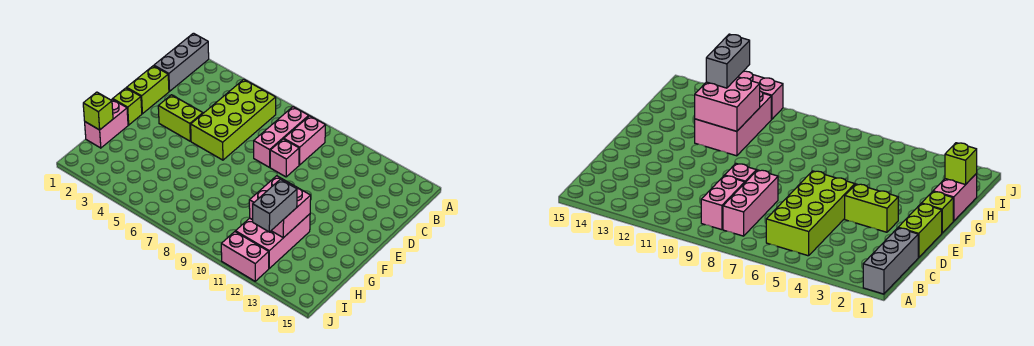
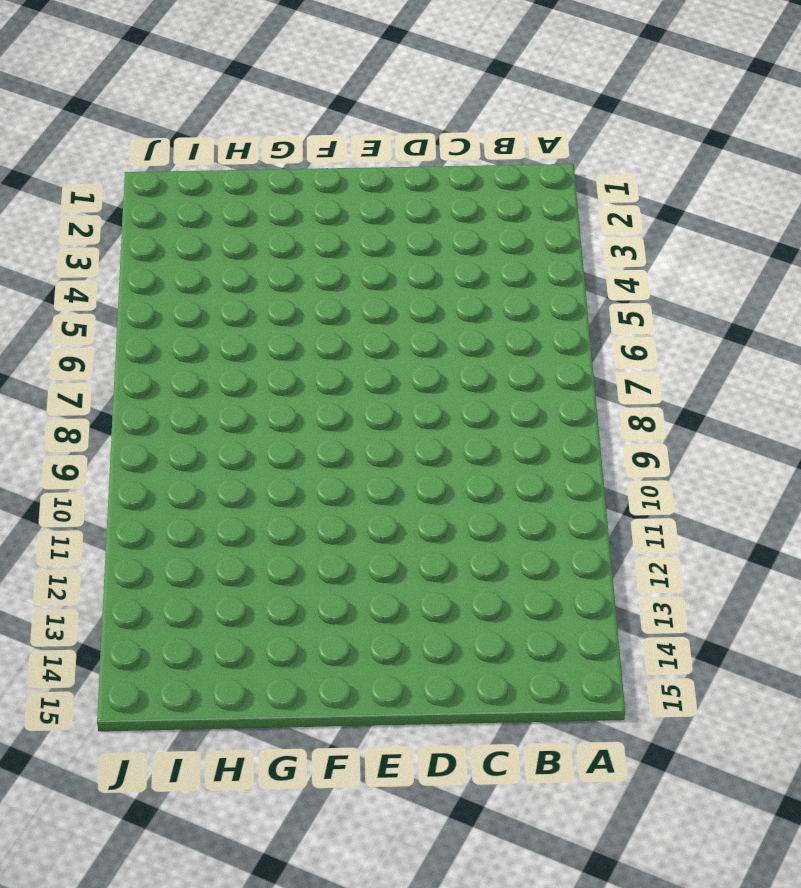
none -> grey brick A1:C1 level 1
none -> lime brick B5:E6 level 1
none -> pink brick B8:D8 level 1

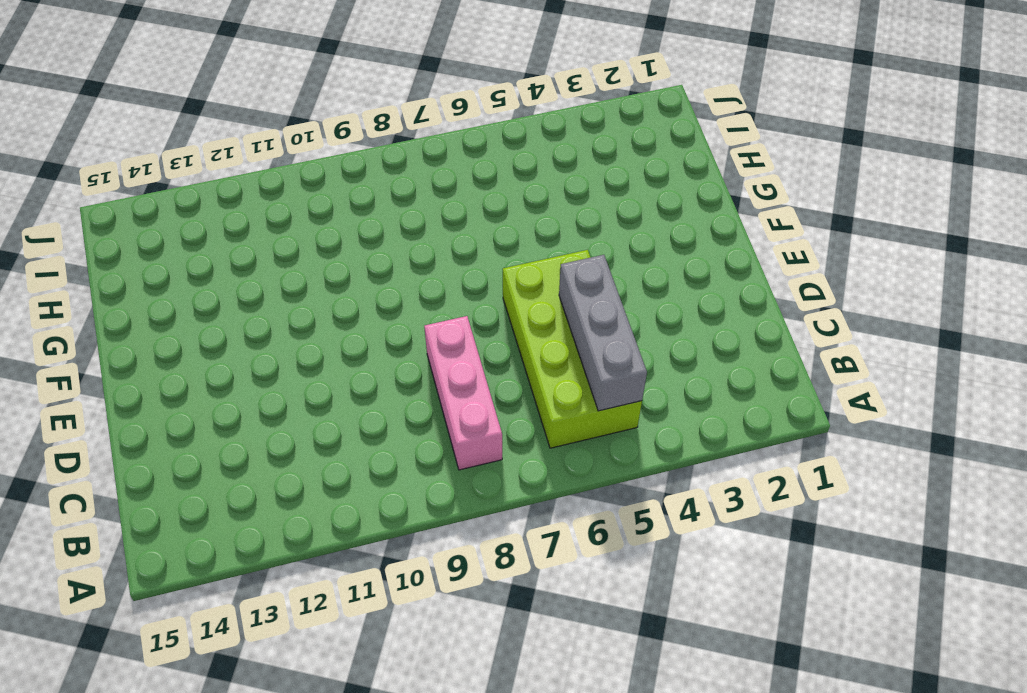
grey brick B5:D5 level 2 -> grey brick A1:C1 level 1
none -> pink brick B9:C9 level 1
none -> lime brick D1:E1 level 1
none -> pink brick D9 level 1

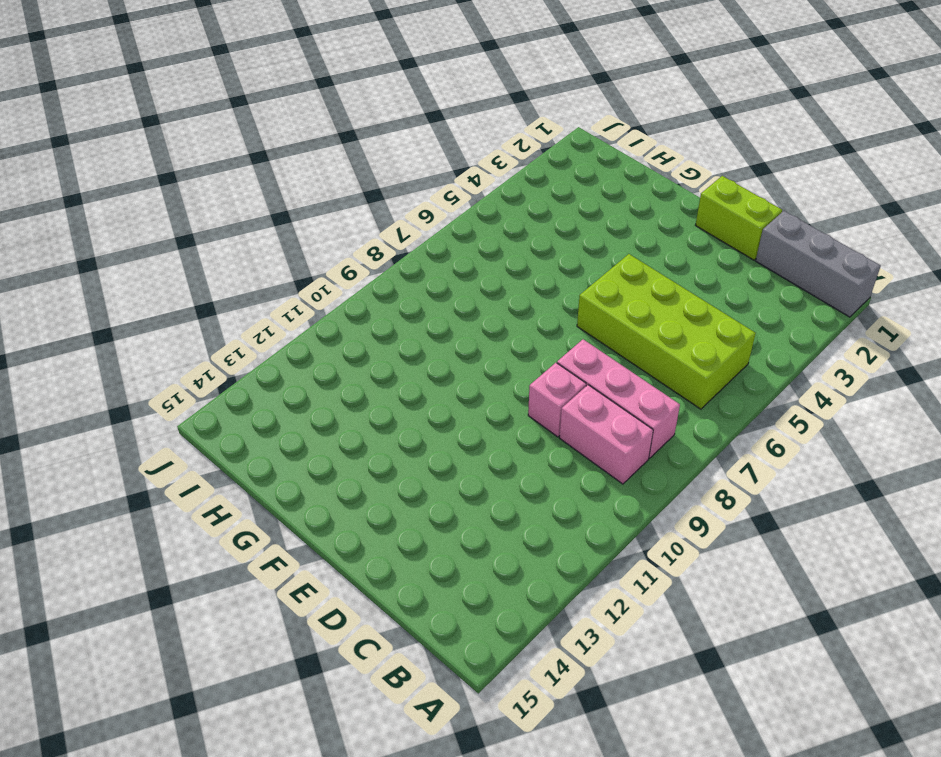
none -> lime brick E3:E4 level 1
none -> lime brick F1 level 1
none -> pink brick G1:H1 level 1

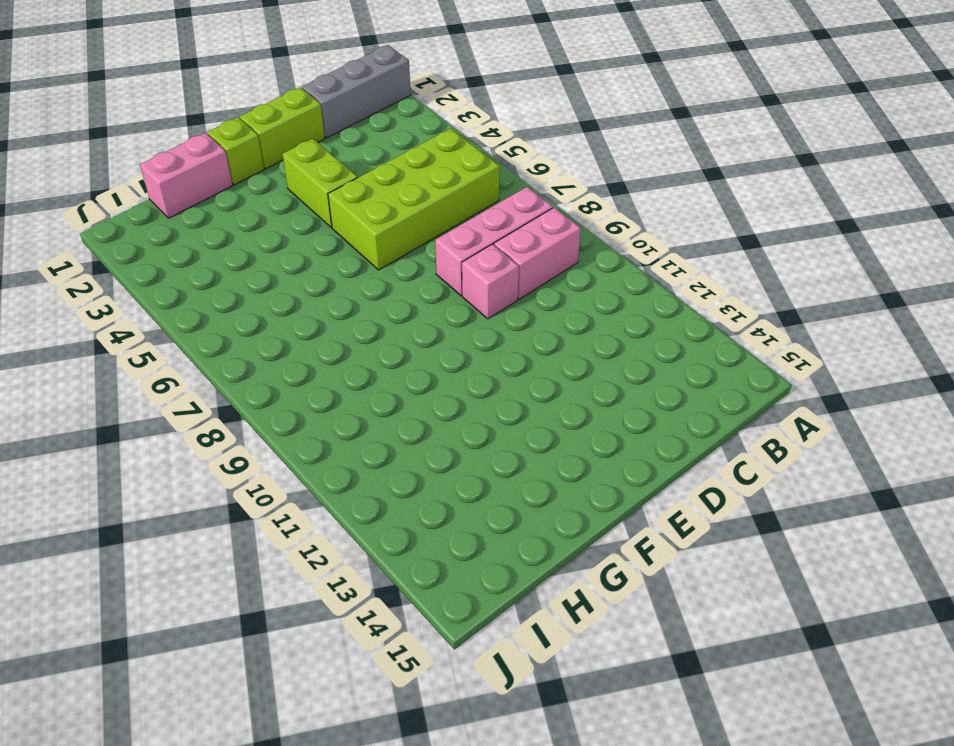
none -> pink brick G11:I12 level 1
none -> pink brick J11:J12 level 1
none -> pink brick G11:H12 level 2

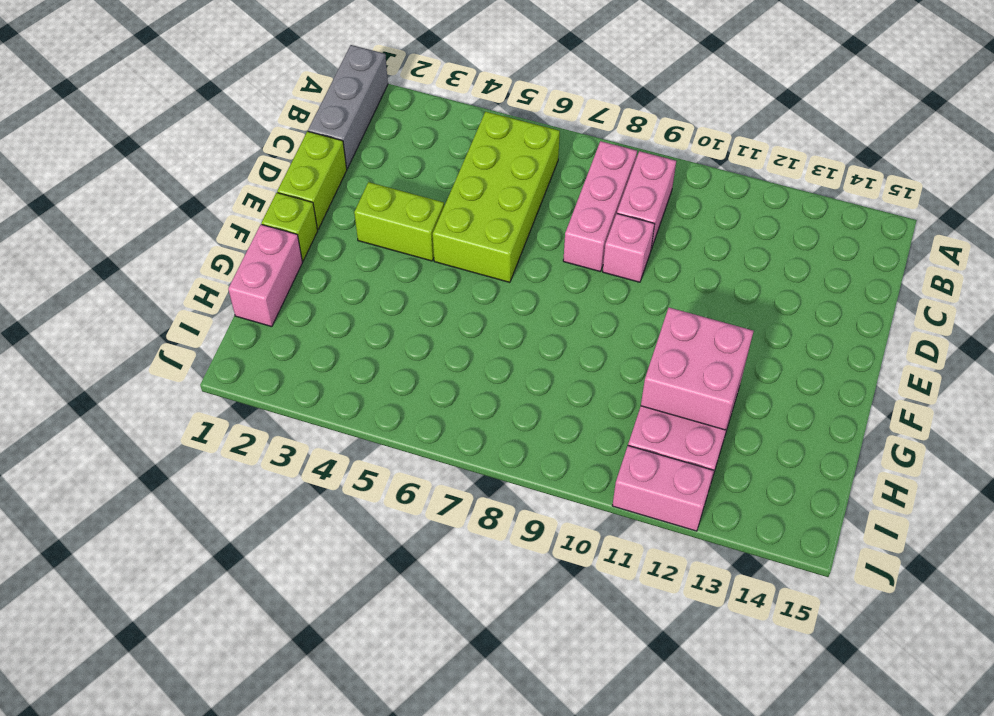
none -> lime brick H1 level 2
none -> grey brick H12:I12 level 3

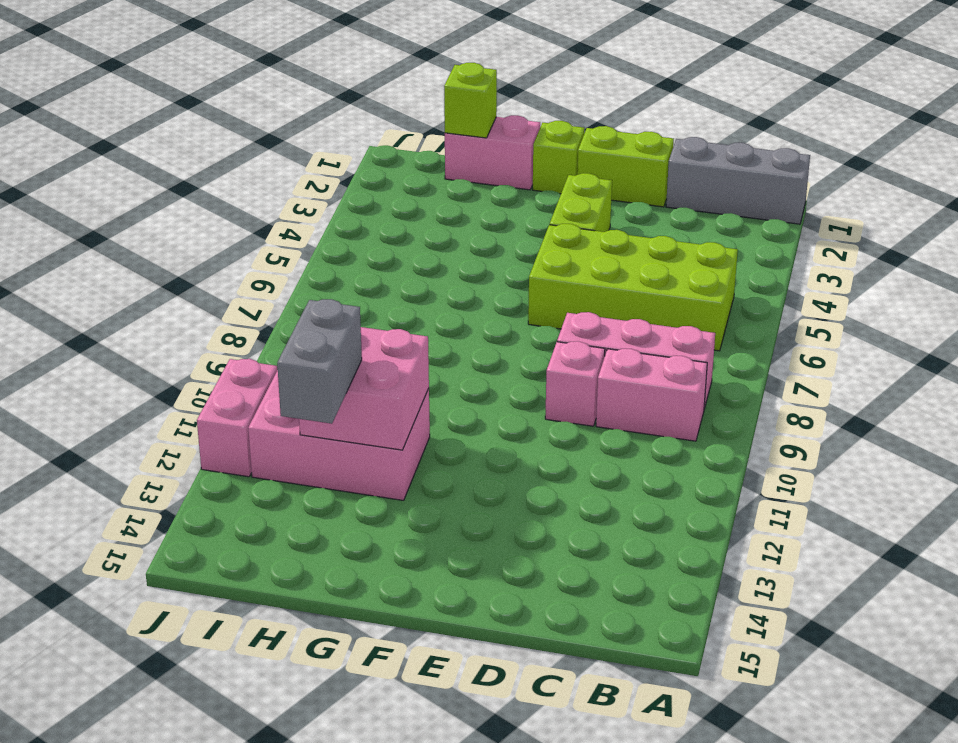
grey brick H12:H13 level 3 -> grey brick H12:I12 level 3

